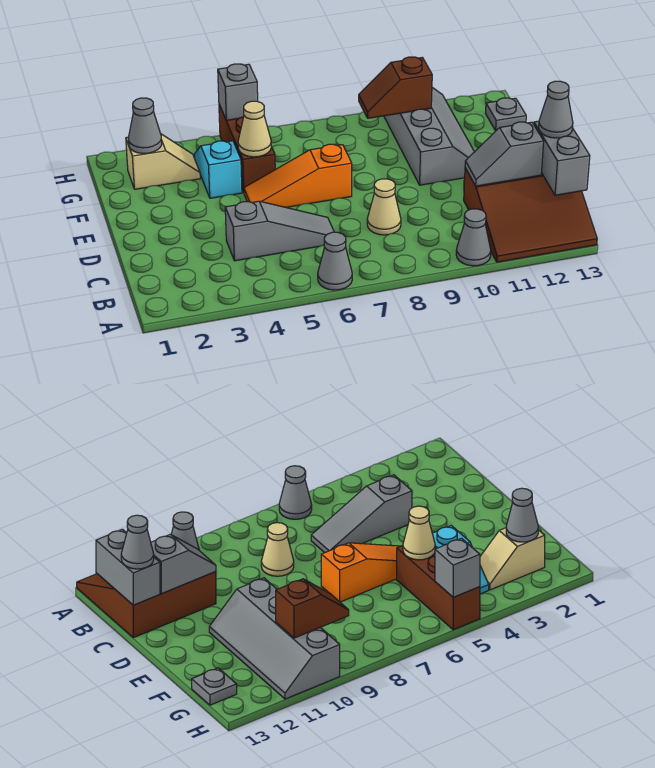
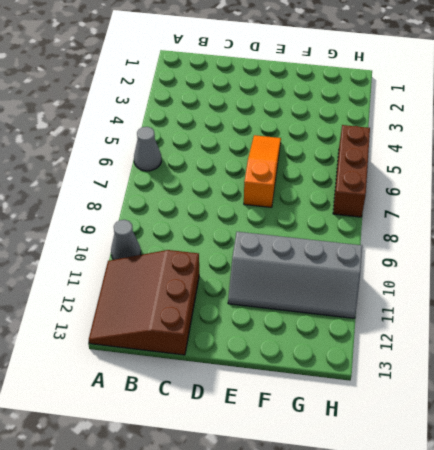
brown brick H5:H7 level 1 -> brown brick F5:H5 level 1
none -> grey slope C4:C6 level 1 top 4
none -> tan cone C8 level 1
none -> cyan slope F4:G4 level 1 top F

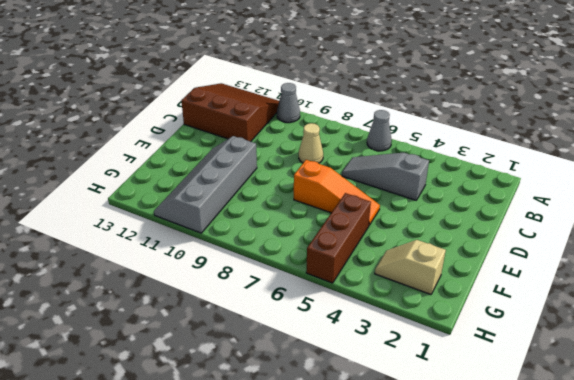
none -> cyan slope F4:G4 level 1 top F
none -> grey plate G13 level 1
none -> grey brick B13:C13 level 2

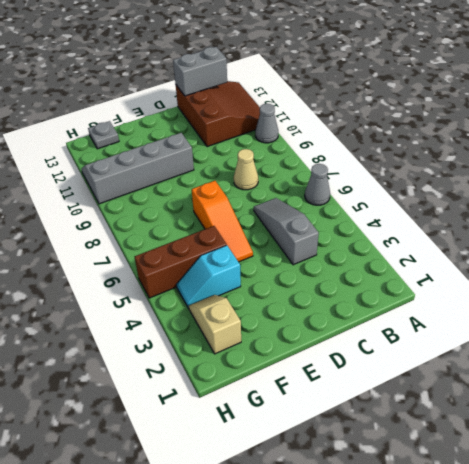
none -> grey slope C11:C12 level 2 top 12
none -> tan cone F5 level 2
none -> grey cone G2 level 2

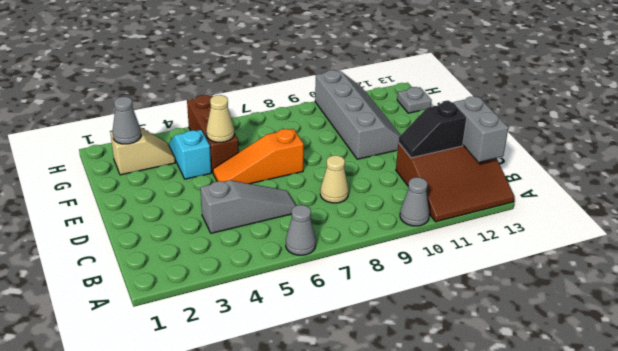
black slope C11:C12 level 2 top 12 -> grey slope C11:C12 level 2 top 12
none -> brown slope G9:G10 level 2 top 10
none -> grey brick H5 level 2
none -> grey cone C13 level 3

